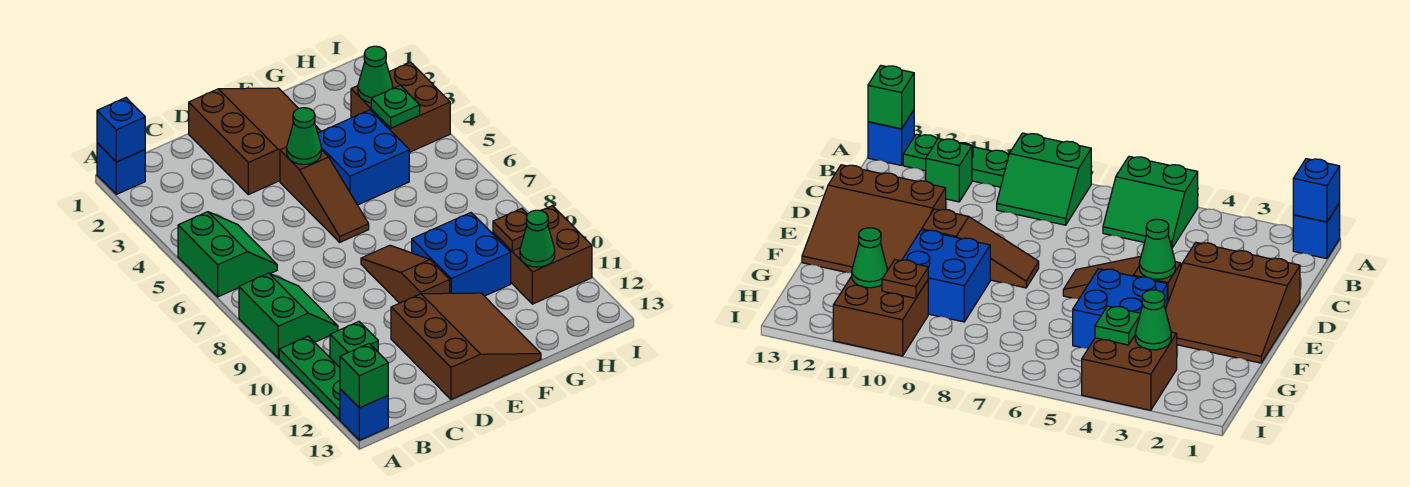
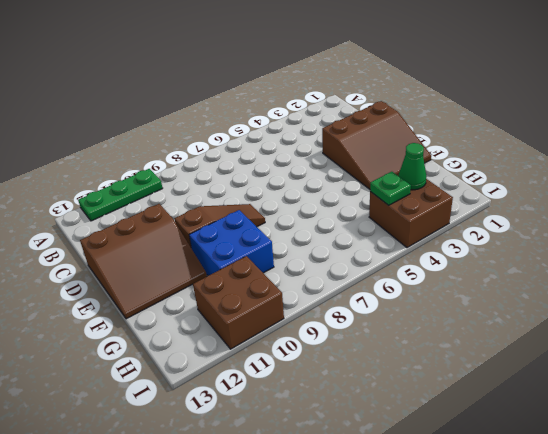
none -> blue brick A1 level 1
none -> green slope A5:B6 level 1 top A
none -> green slope A8:B9 level 1 top A

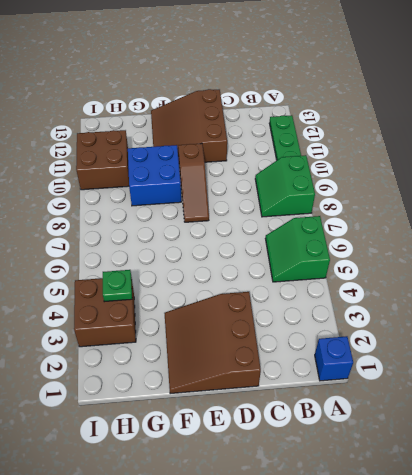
none -> blue brick A13 level 1
none -> green brick B11 level 1
none -> brown slope E4:E6 level 1 top 4

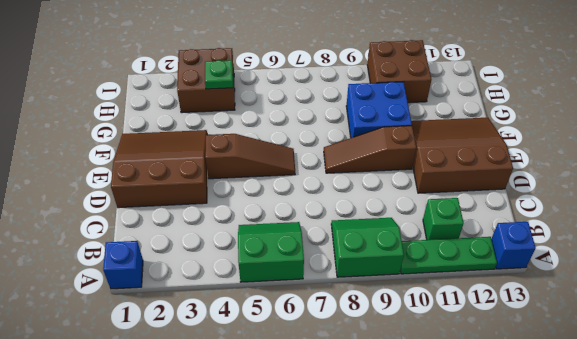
none -> blue brick F4:G5 level 1
none -> blue brick A1 level 2
none -> green brick A13 level 2

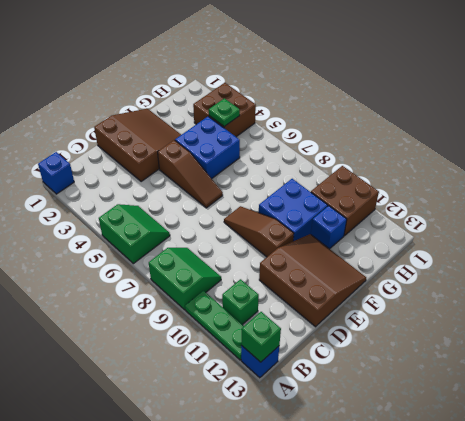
blue brick G11 level 1 -> blue brick A1 level 2
none -> green cone E4 level 2
none -> green cone H3 level 2
none -> brown plate H10 level 2

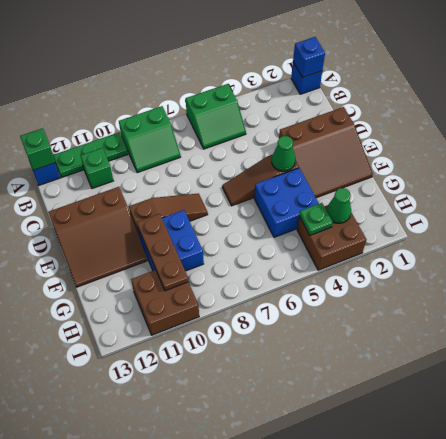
brown plate F10:H10 level 2 -> brown plate H10 level 2
none -> green cone H11 level 2

